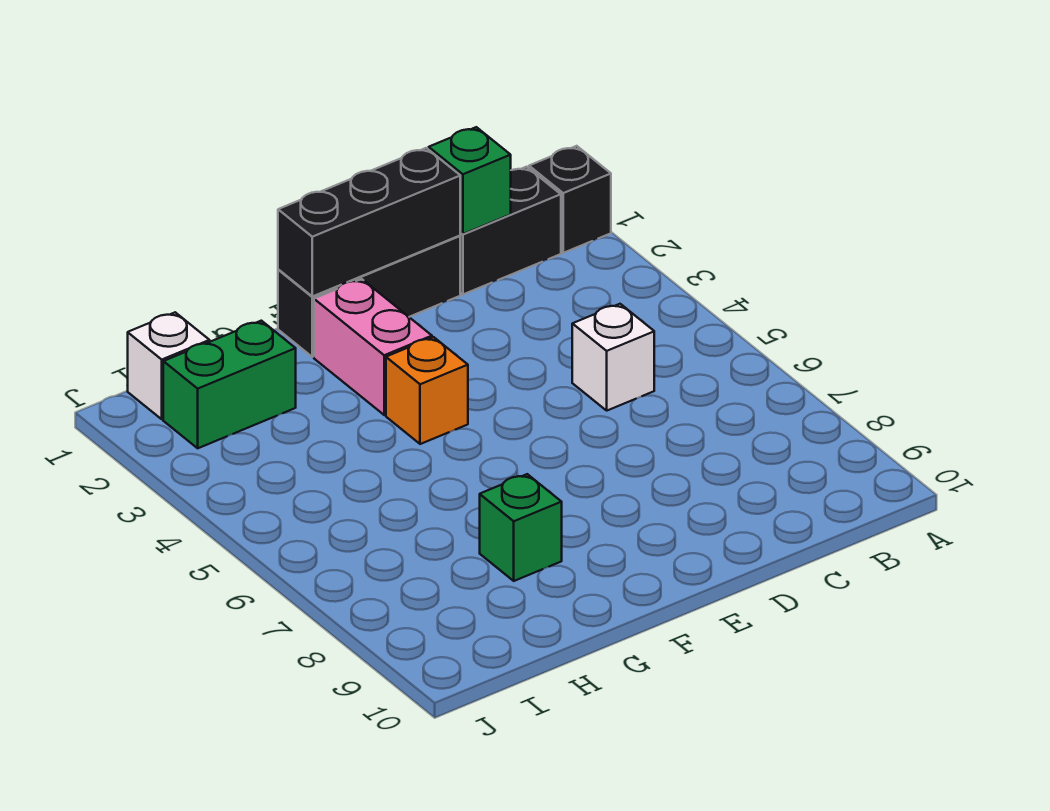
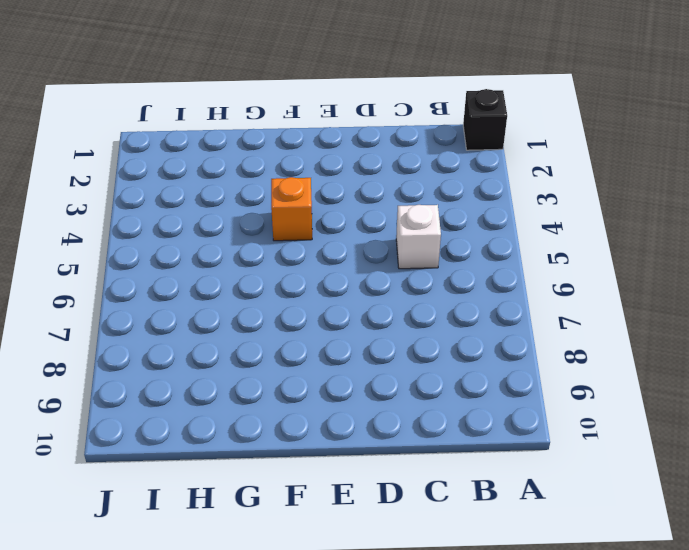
none -> black brick B1:C1 level 1
none -> black brick D1:F1 level 1

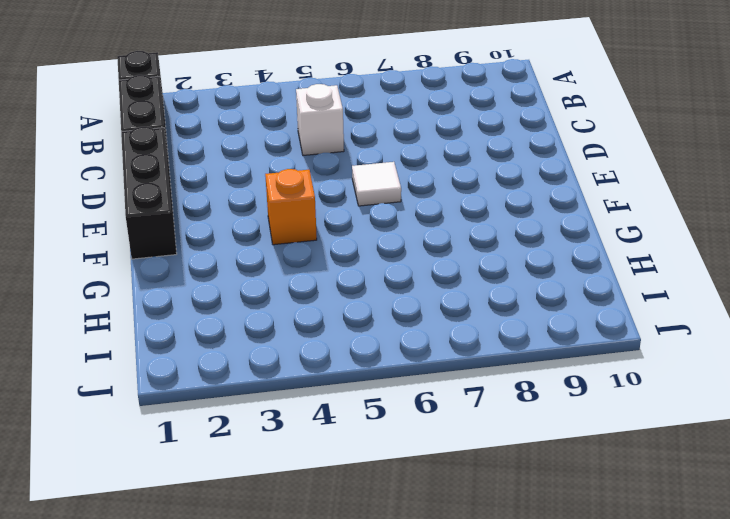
white tile E6 level 1 -> none
none -> pink brick F2:F3 level 1
none -> green brick G8 level 1

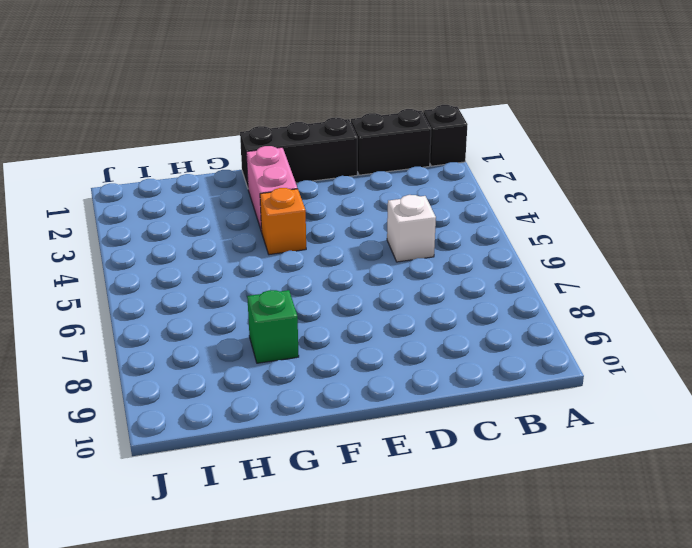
none -> green brick H2:I2 level 1
none -> white brick I1 level 1

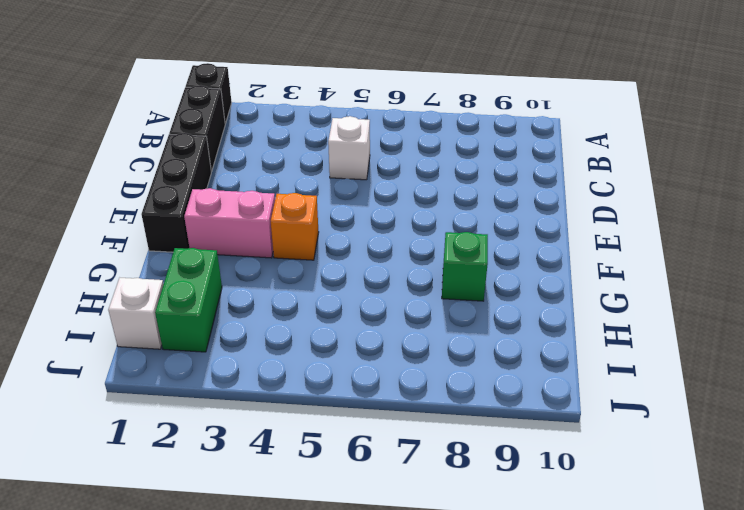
none -> green brick C1 level 2
none -> black brick D1:F1 level 2

